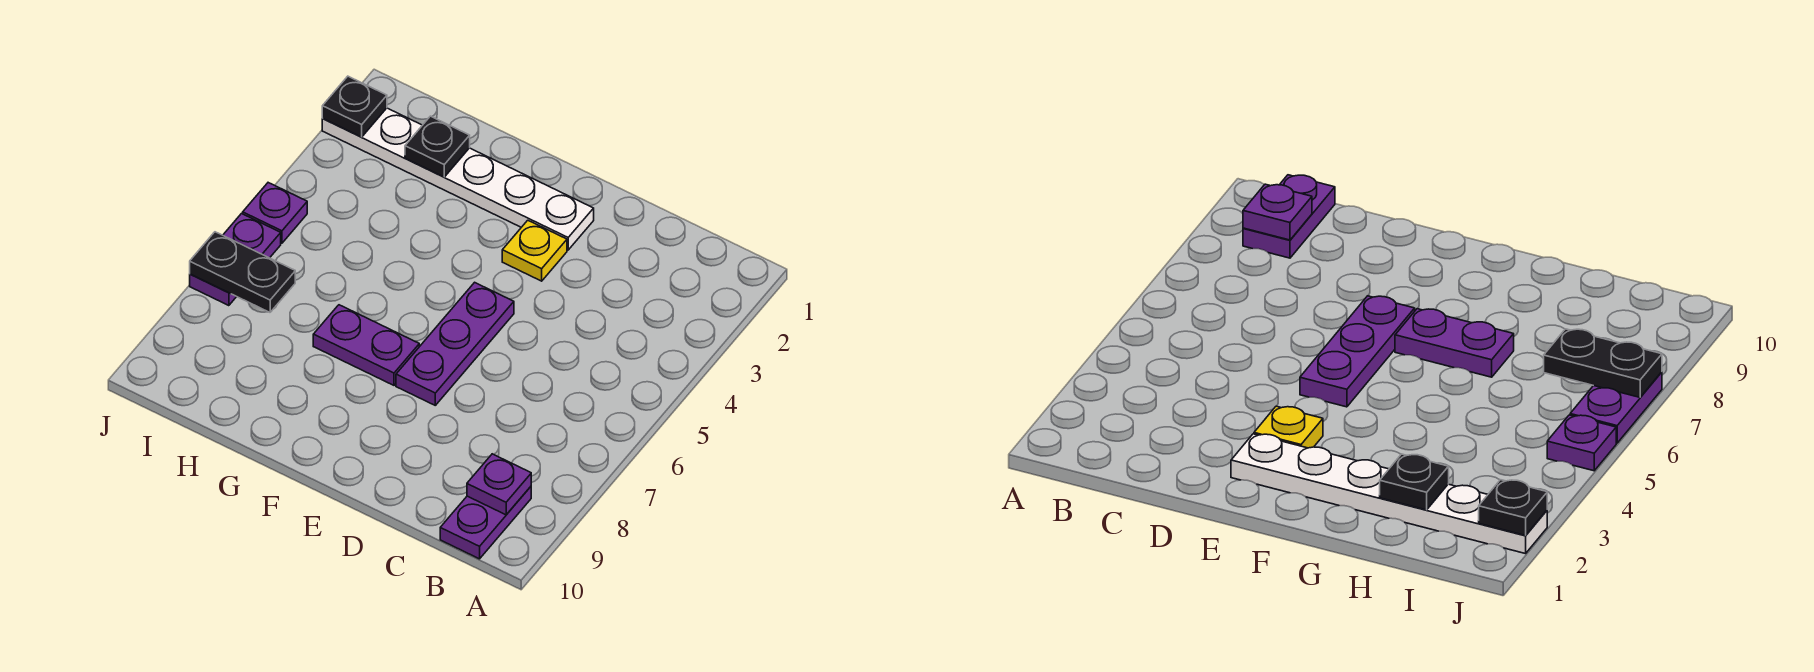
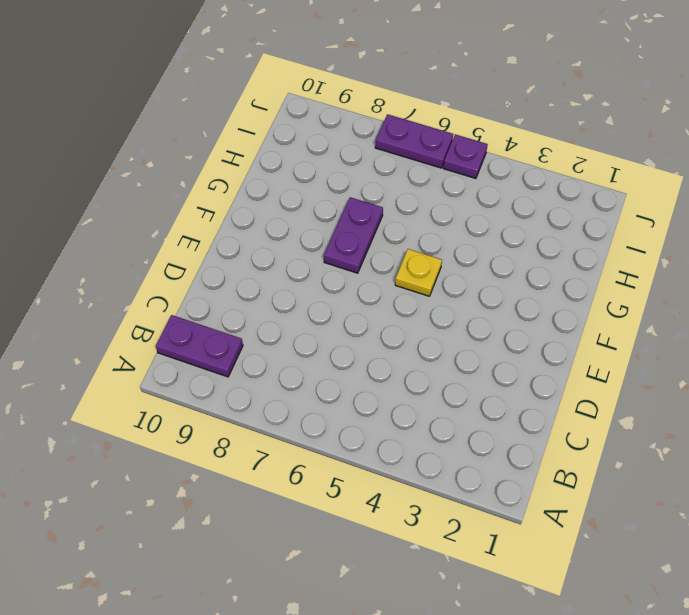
yellow plate F5 level 1 -> yellow plate E3 level 1
none -> white plate E2:J2 level 1
none -> purple plate E5:E7 level 1

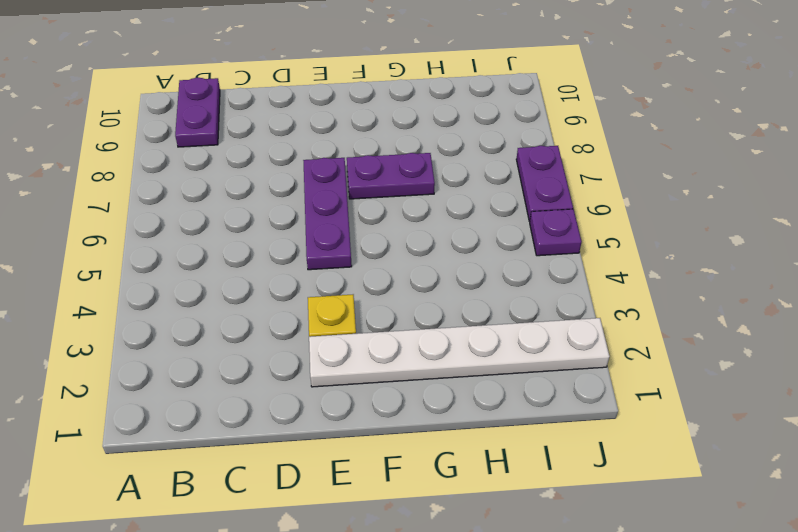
none -> purple plate B9 level 2
none -> black plate H2 level 2

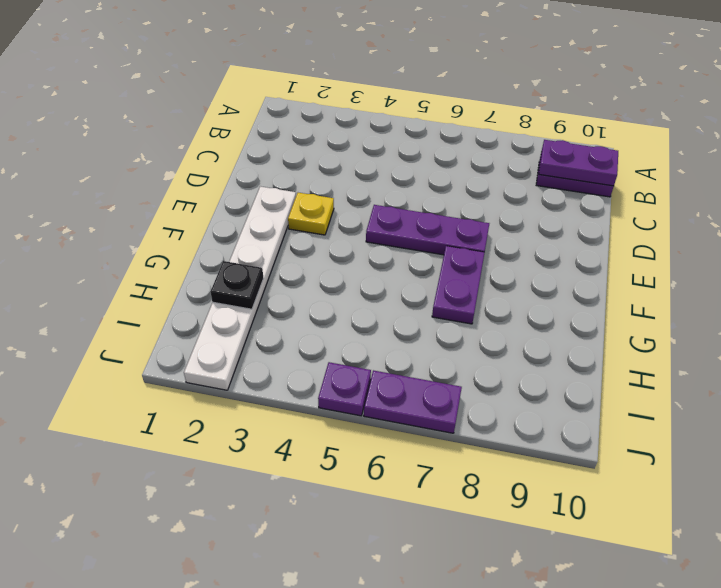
purple plate B9:B10 level 2 -> purple plate B9 level 2
none -> black plate I7:J7 level 2
none -> black plate J2 level 2

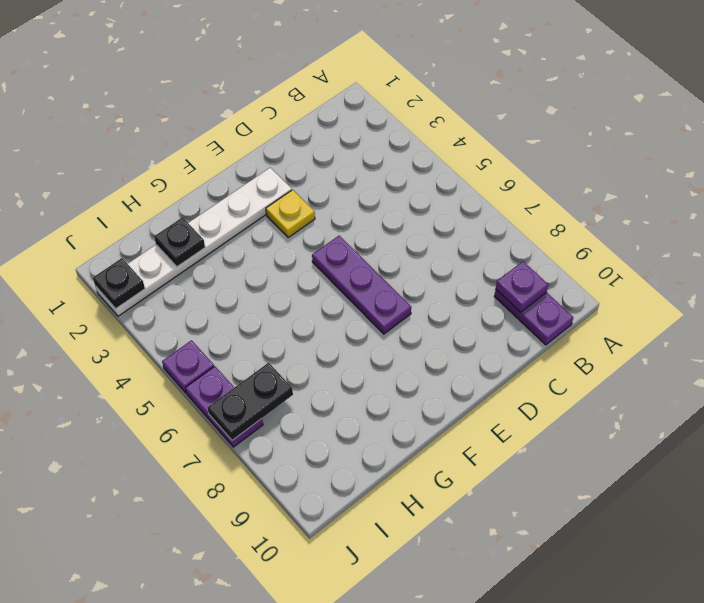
none -> purple plate F7:G7 level 1

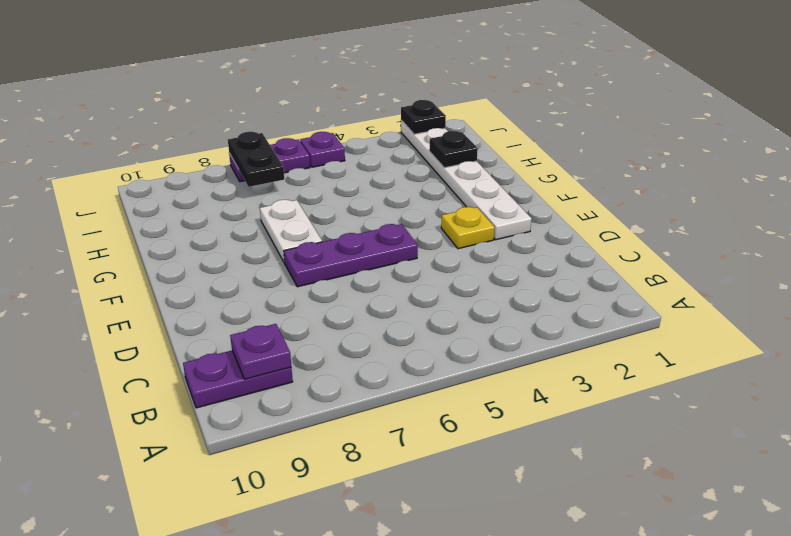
white plate F7:G7 level 1 -> purple plate F7:G7 level 1

